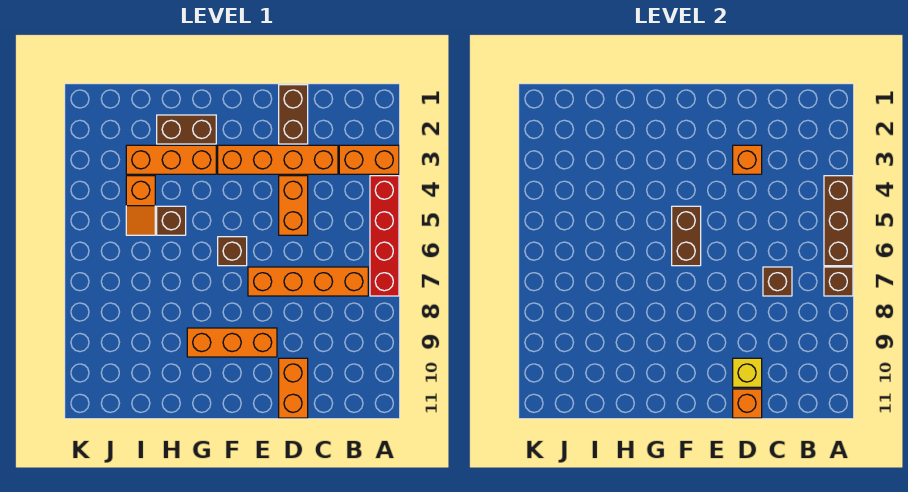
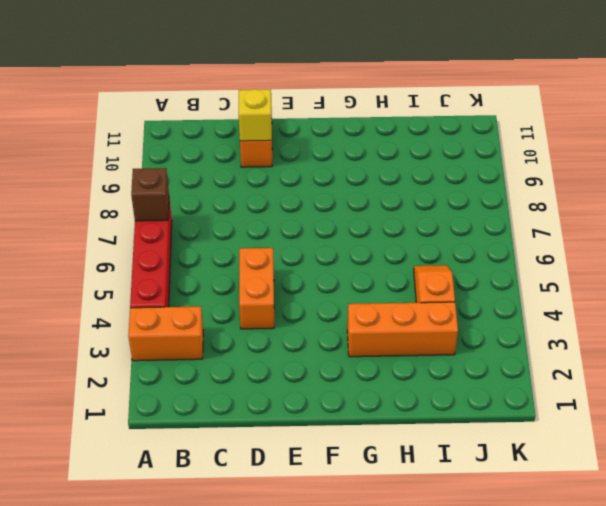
none -> orange brick B7:E7 level 1
none -> orange brick C3:F3 level 1
none -> brown brick D1:D2 level 1

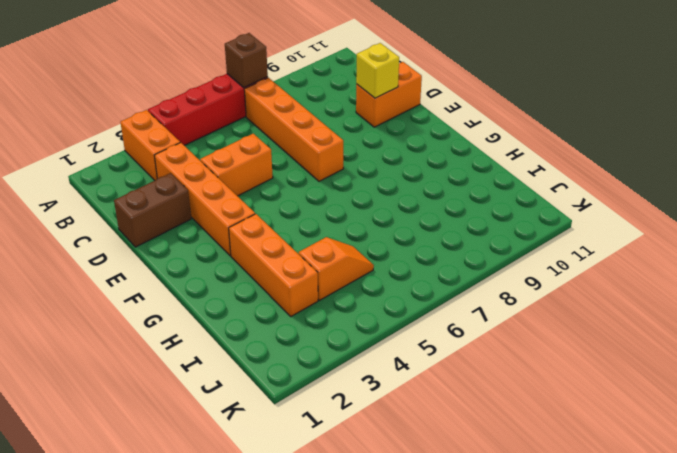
none -> orange brick E9:G9 level 1
none -> brown brick F6 level 1
none -> brown brick G2:H2 level 1

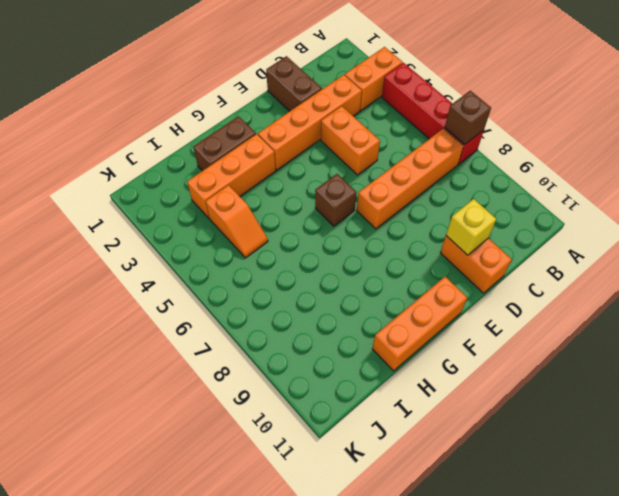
orange brick F11:H11 level 1 -> orange brick E9:G9 level 1
none -> brown brick H5 level 1
none -> brown brick A4:A6 level 2
none -> brown brick C7 level 2

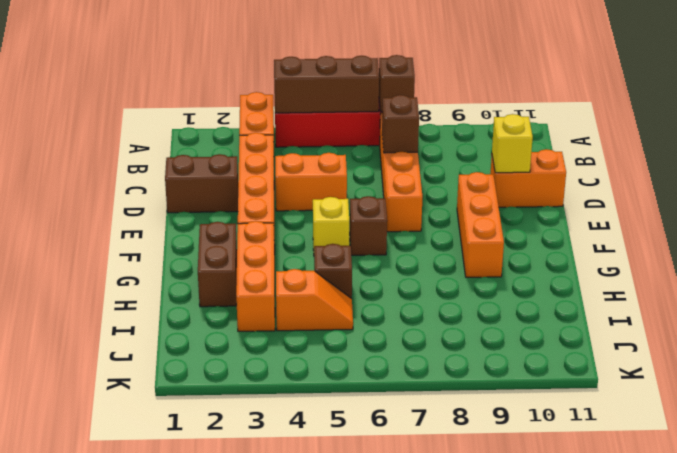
yellow brick F5 level 1 -> none
none -> orange brick D3 level 2
none -> orange brick D11 level 2
none -> brown brick F5:F6 level 2

